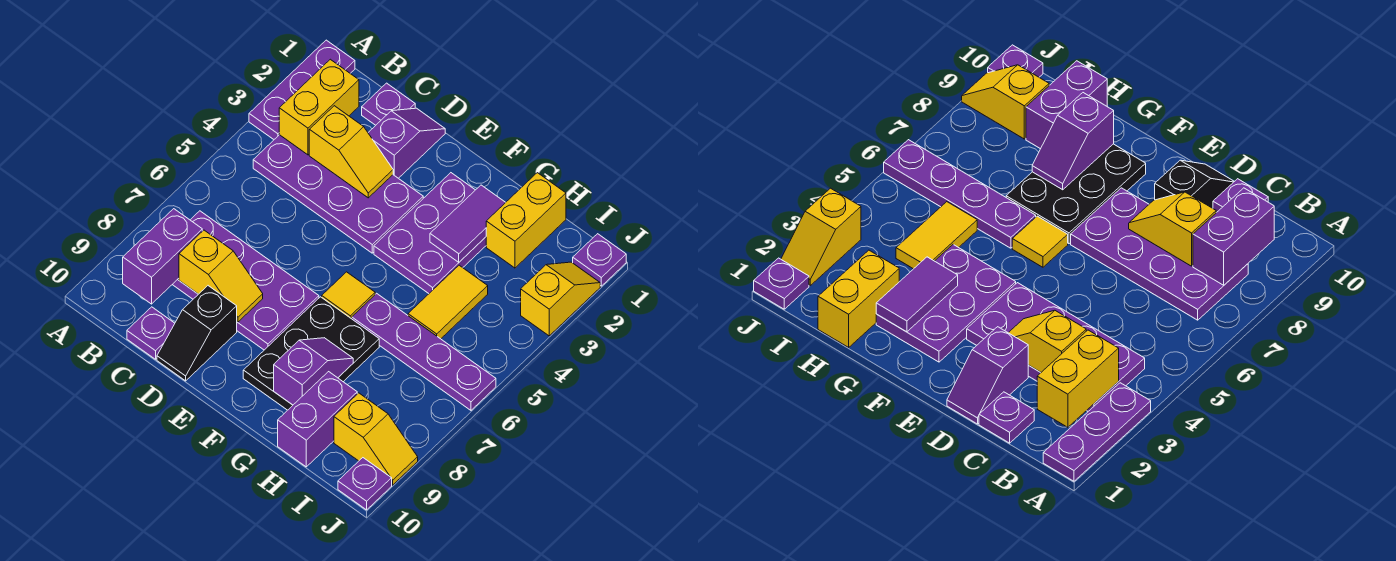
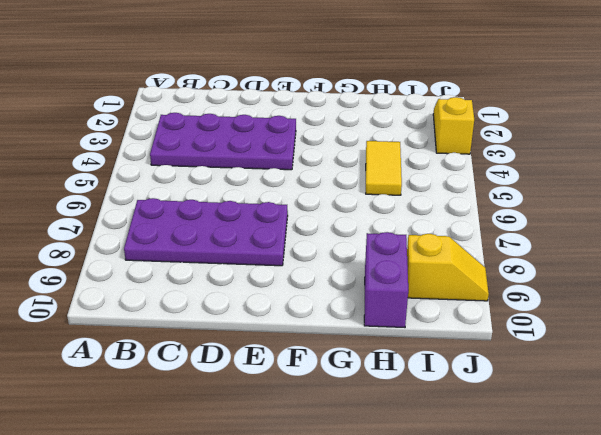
none -> purple plate A1:A3 level 1
none -> purple plate C1 level 1
none -> purple plate C10 level 1

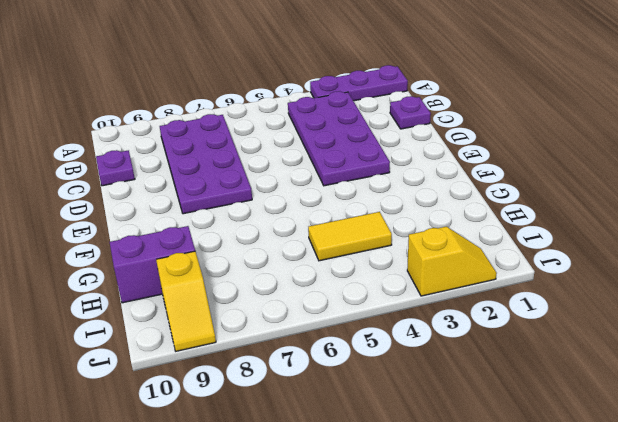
none -> purple slope D1:D2 level 1 top 2
none -> black slope D9:D10 level 1 top 9
none -> purple plate F2:G4 level 1

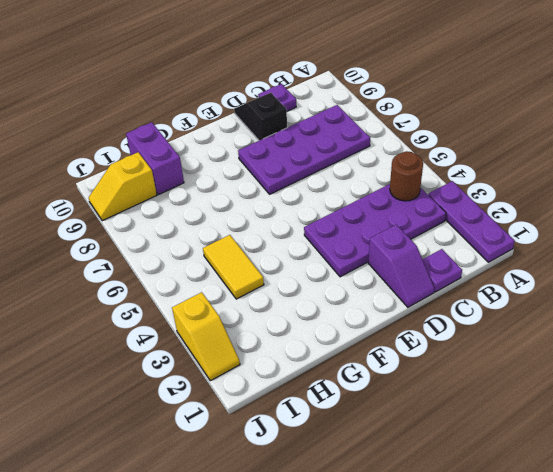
brown round brick B4 level 2 -> none
none -> purple plate F2:G4 level 1
none -> yellow tile F6 level 1
none -> black plate F7:G9 level 1

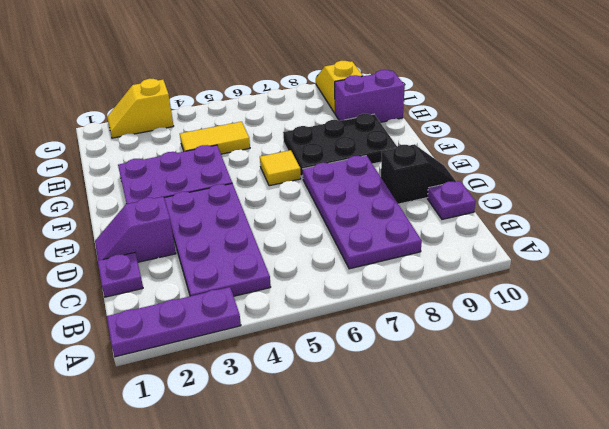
none -> purple plate G6:J6 level 1
none -> yellow brick H1:H2 level 1
none -> purple plate J1 level 1

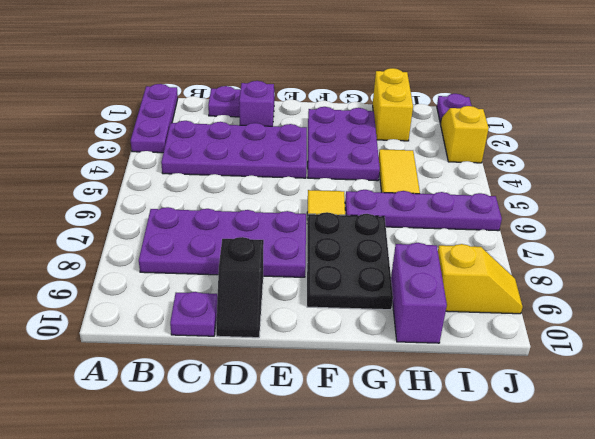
none -> purple plate J10 level 1
none -> yellow brick B2:B3 level 2
none -> purple brick B8:B9 level 2

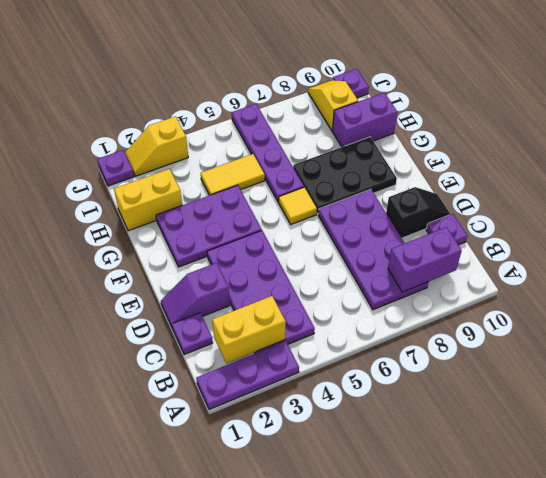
none -> yellow slope C3:D3 level 2 top C
none -> yellow slope C8:D8 level 2 top C
none -> purple tile G2:G3 level 2

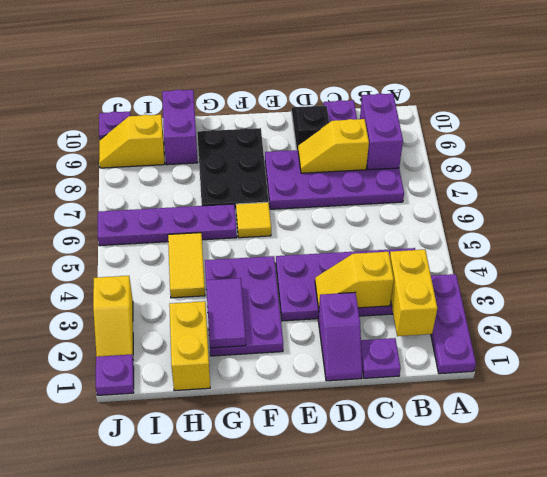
none -> purple slope G8:G9 level 2 top 9

